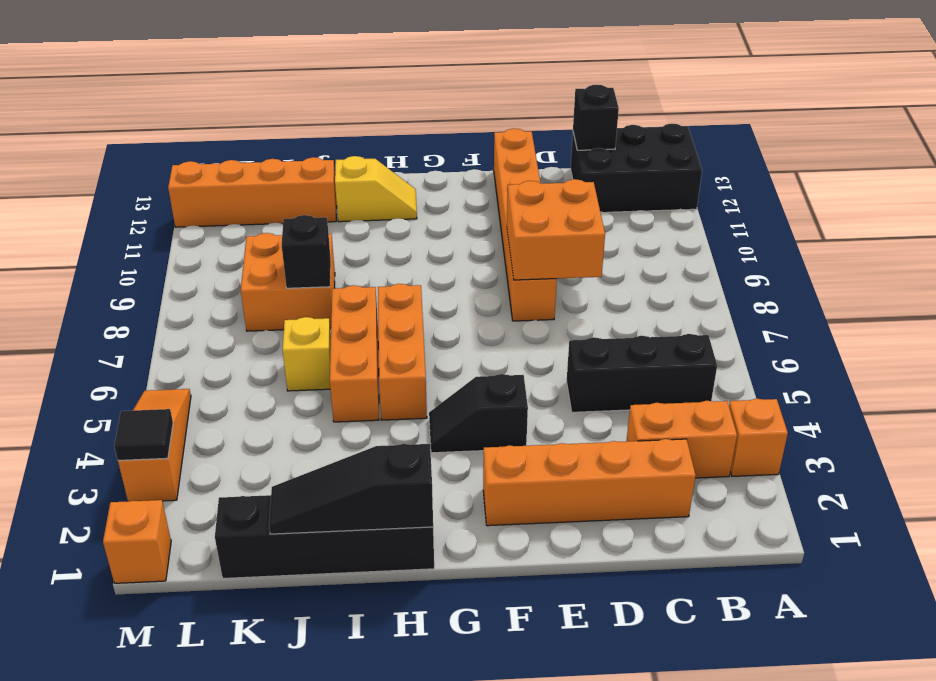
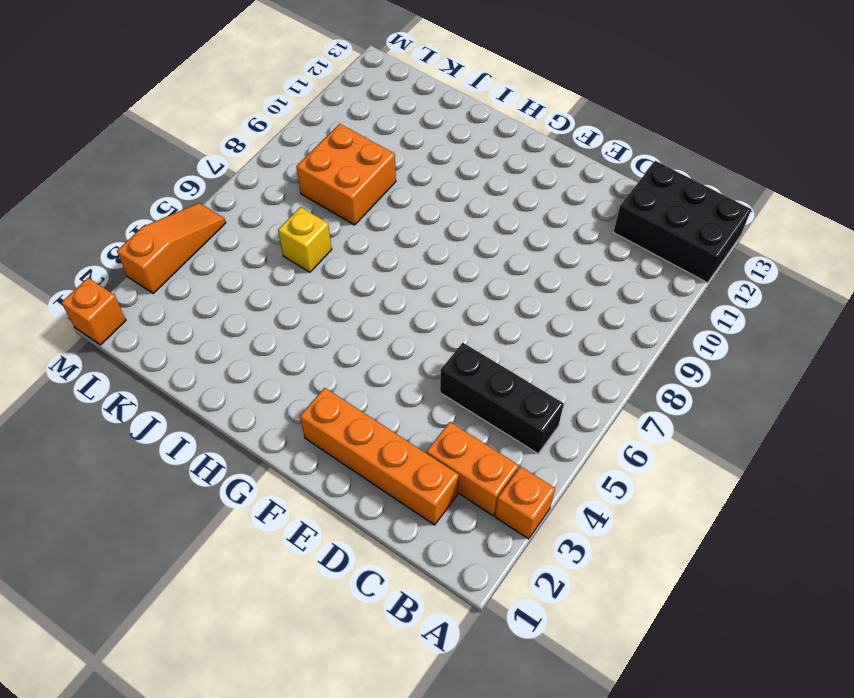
none -> orange brick E8:E13 level 1
none -> black slope F4:G4 level 1 top F
none -> black brick H1:K1 level 1

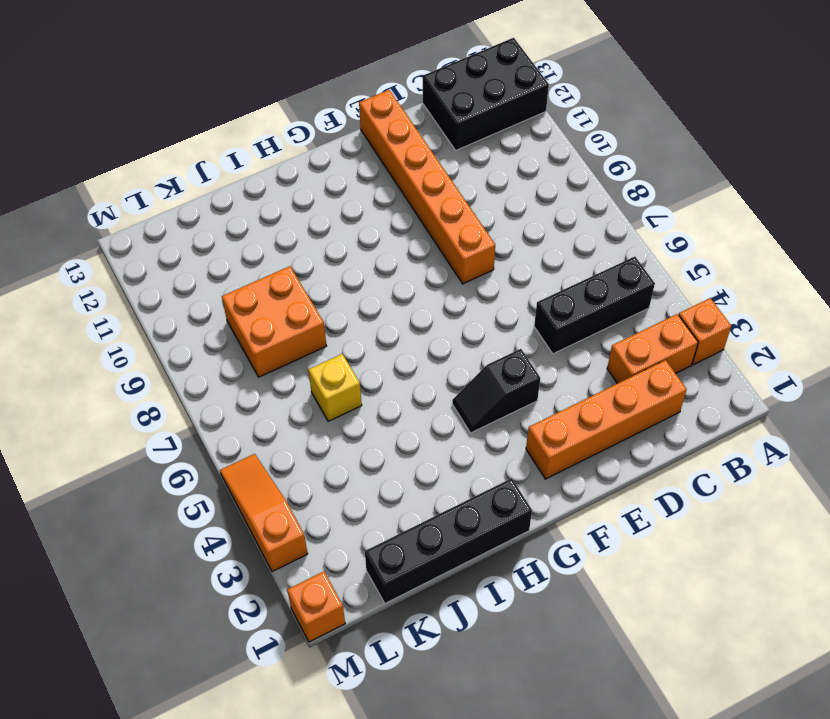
none -> orange brick H5:H7 level 1
none -> yellow slope H12:I12 level 1 top I
none -> orange brick I5:I7 level 1

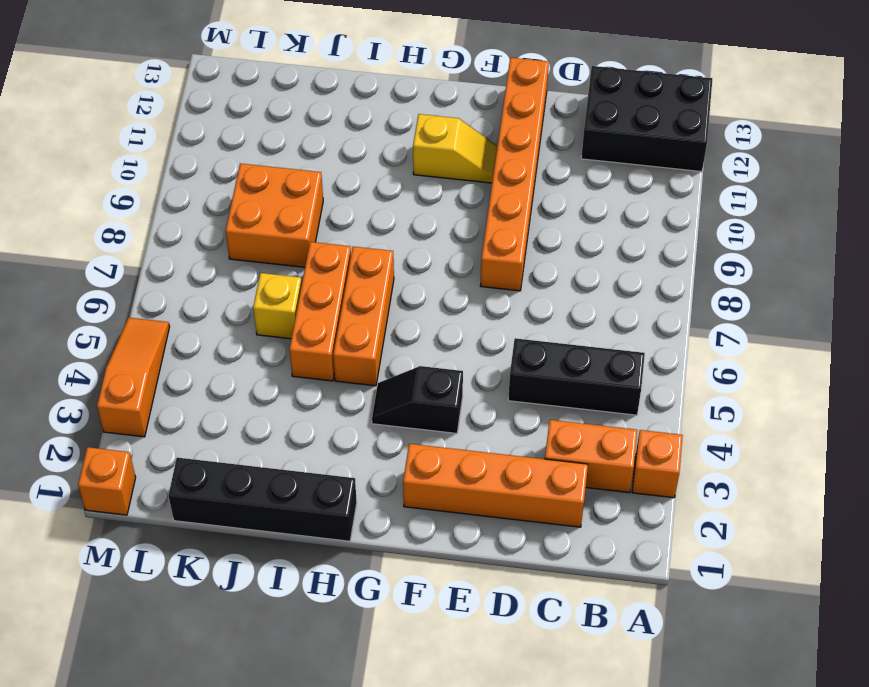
yellow slope F11:G11 level 1 top G -> yellow slope H12:I12 level 1 top I
none -> orange brick J12:M12 level 1
none -> black brick C13 level 2
none -> orange brick D8:E9 level 2

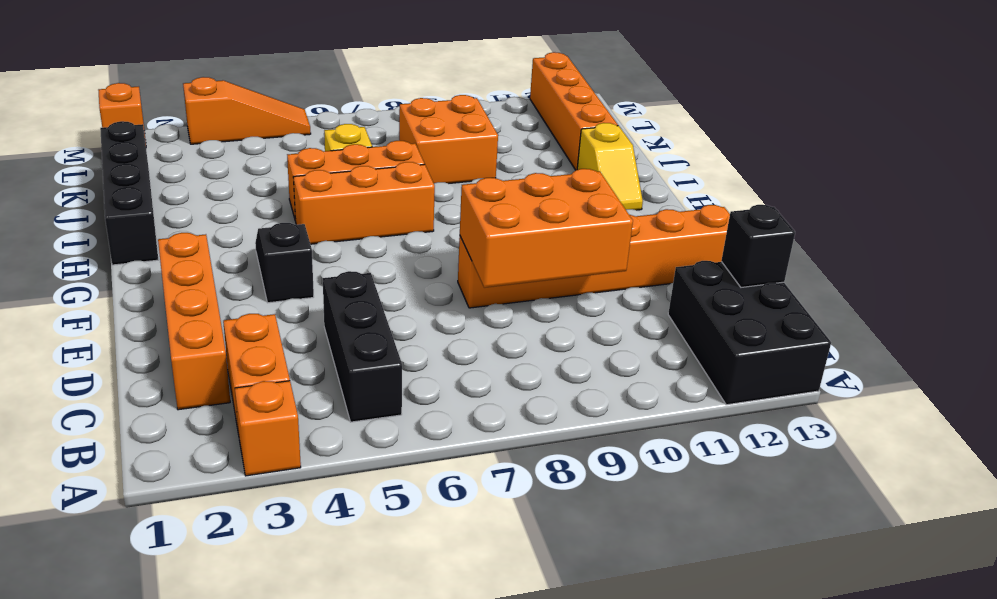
orange brick D8:E10 level 2 -> orange brick D8:E9 level 2
none -> black slope H1:J1 level 2 top H
none -> black brick J8 level 2
none -> black tile M3 level 2

